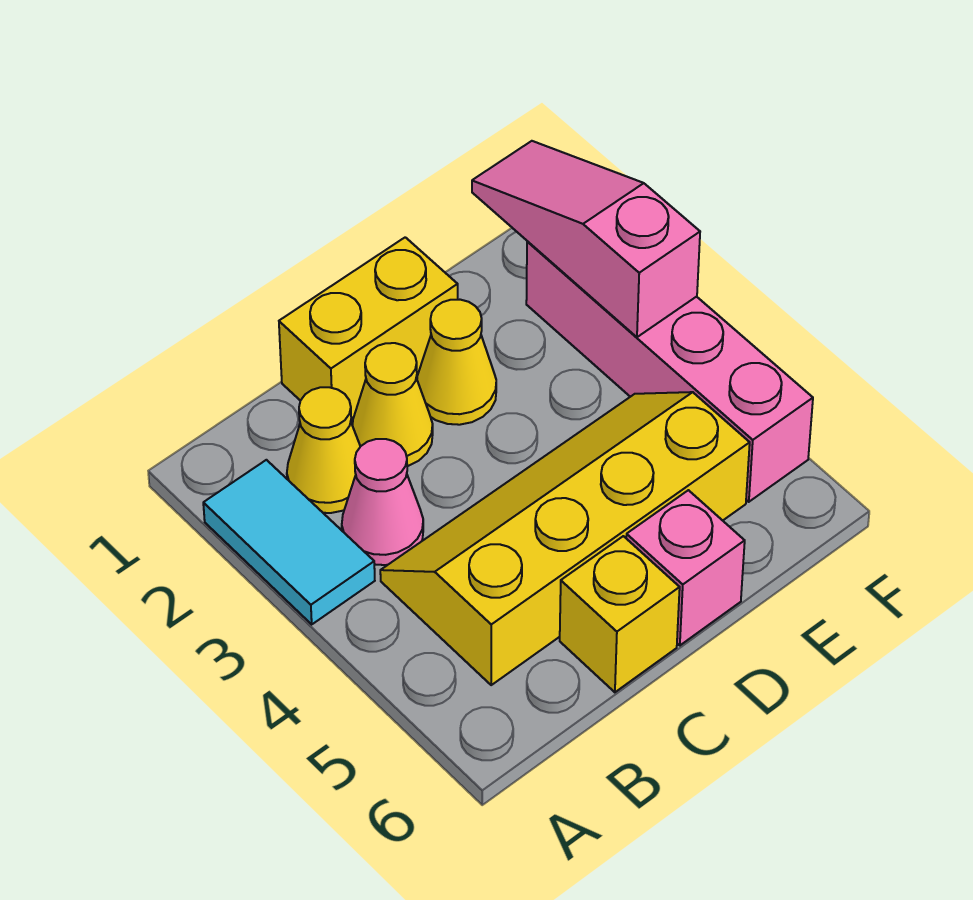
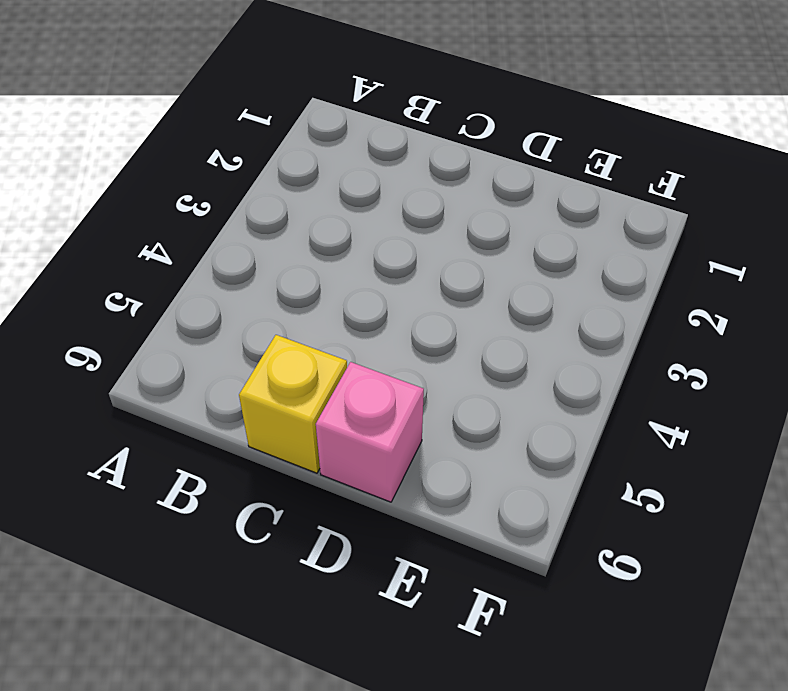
none -> cyan tile A2:A3 level 1
none -> yellow cone B2 level 1

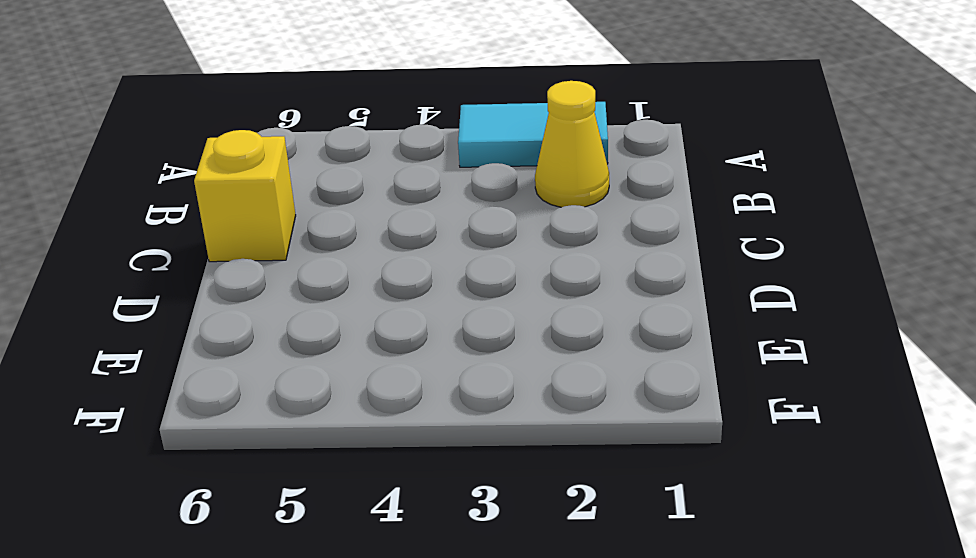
none -> pink cone B3 level 1
none -> yellow slope B4:E5 level 1 top 5

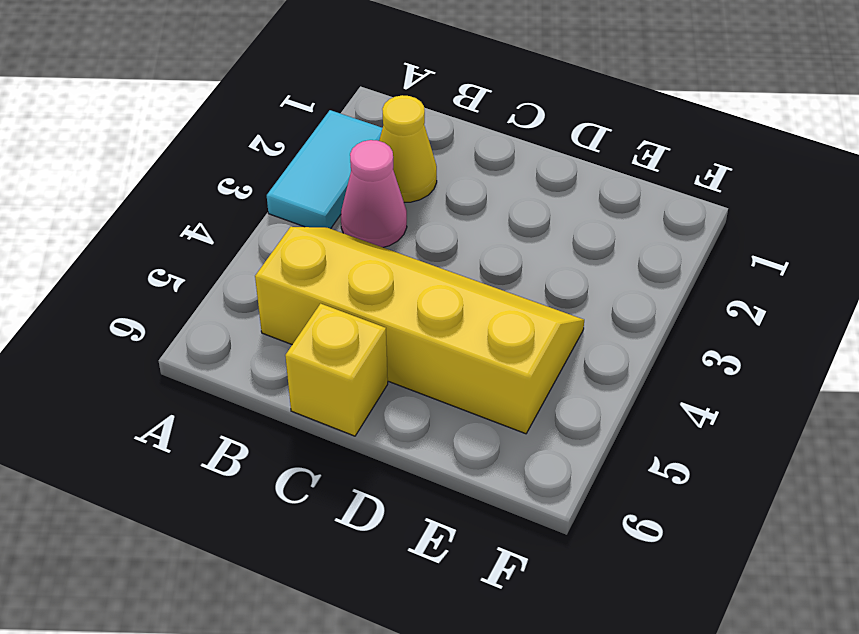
none -> yellow brick C1:D1 level 1
none -> yellow cone C2 level 1

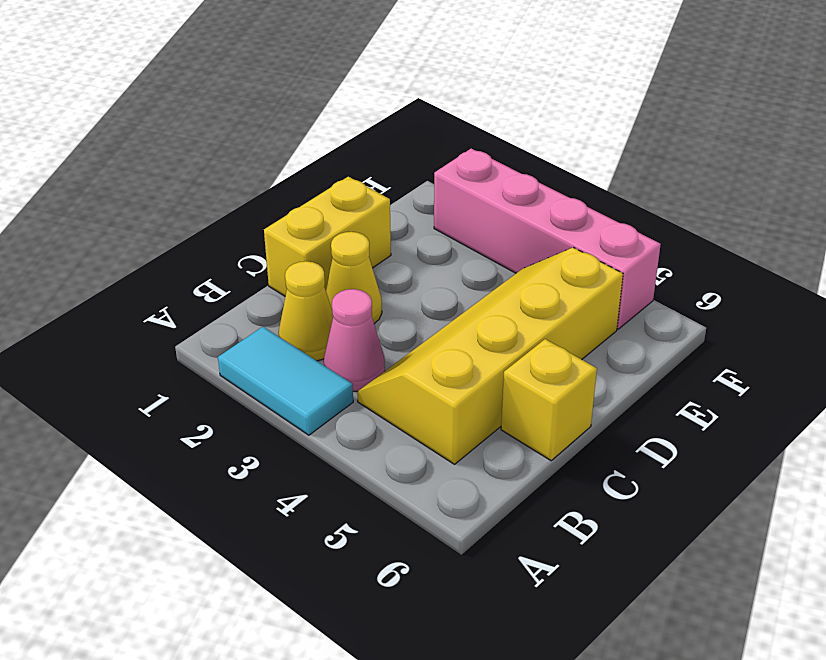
none -> yellow cone D2 level 1
none -> pink brick D6 level 1

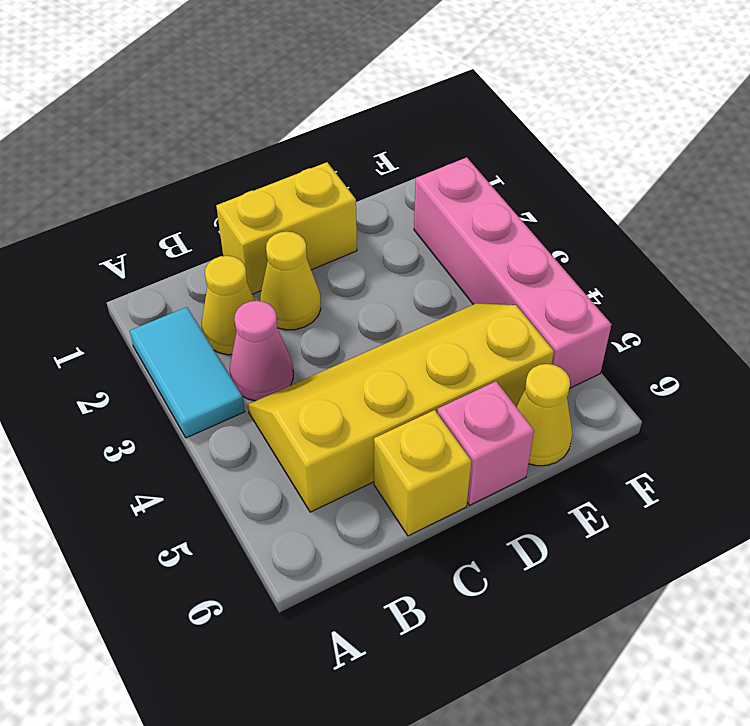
yellow cone E6 level 1 -> yellow cone D2 level 1
none -> pink slope F1:F3 level 2 top 3

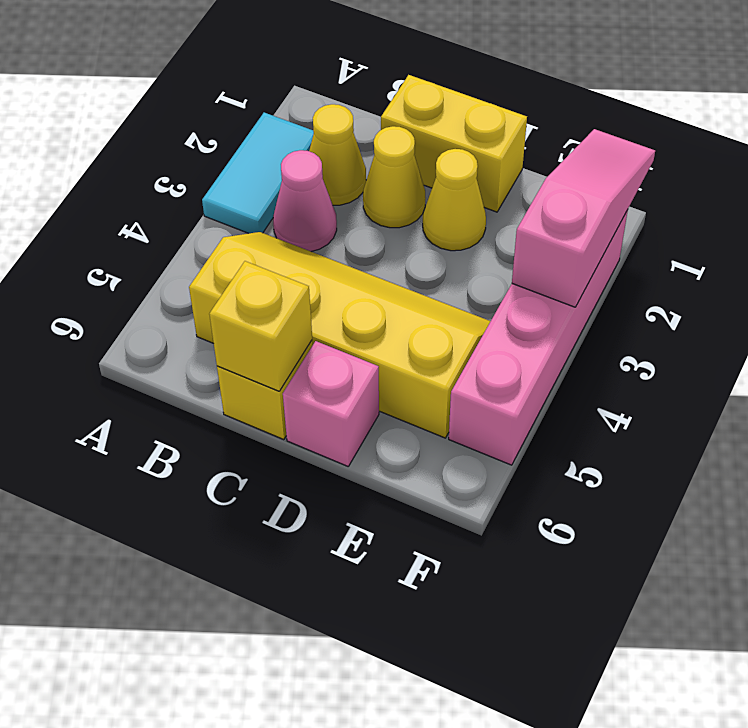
yellow brick C6 level 2 -> none

